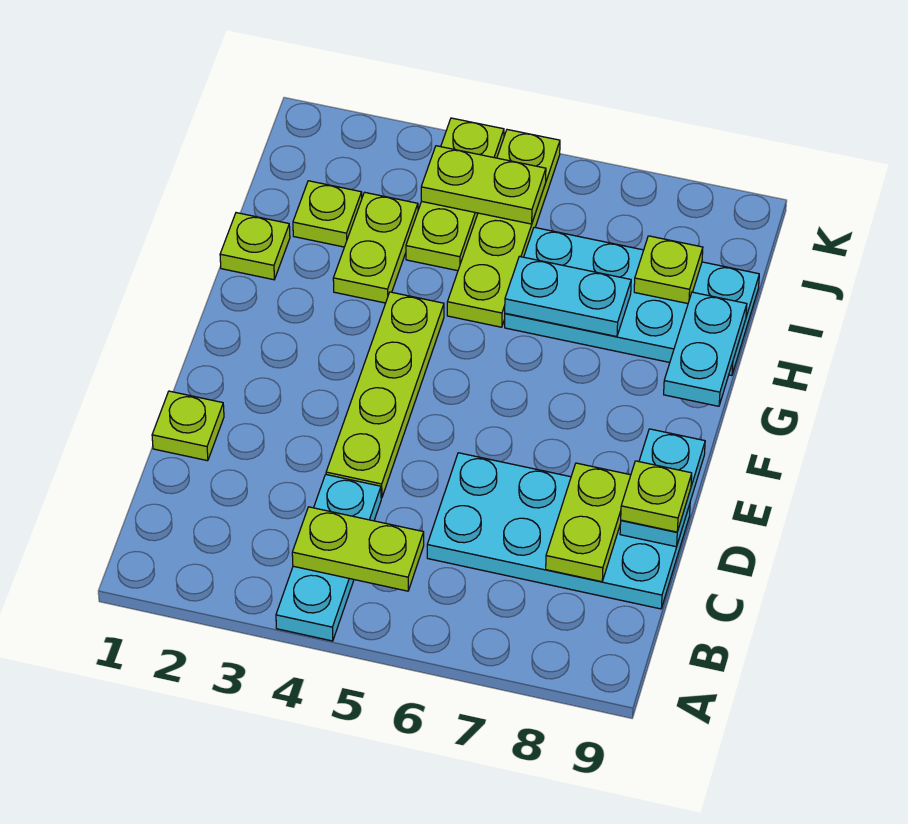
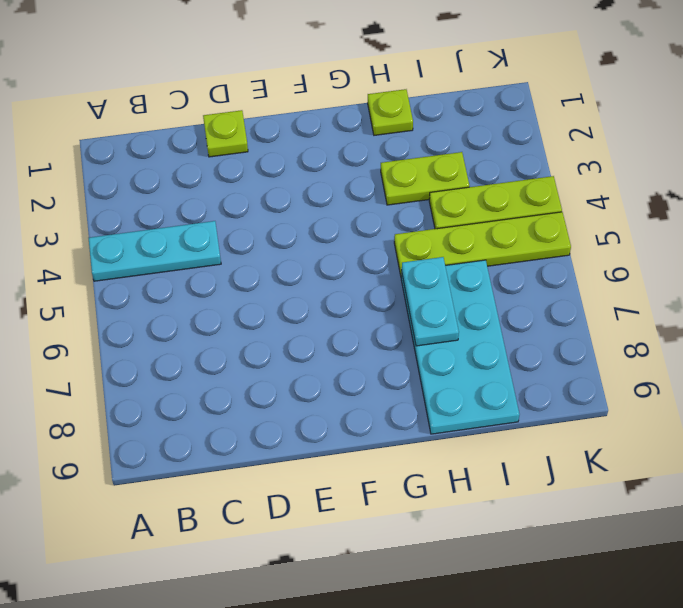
none -> cyan plate C6:D9 level 1
none -> lime plate D4:G4 level 1
none -> lime plate I2 level 1

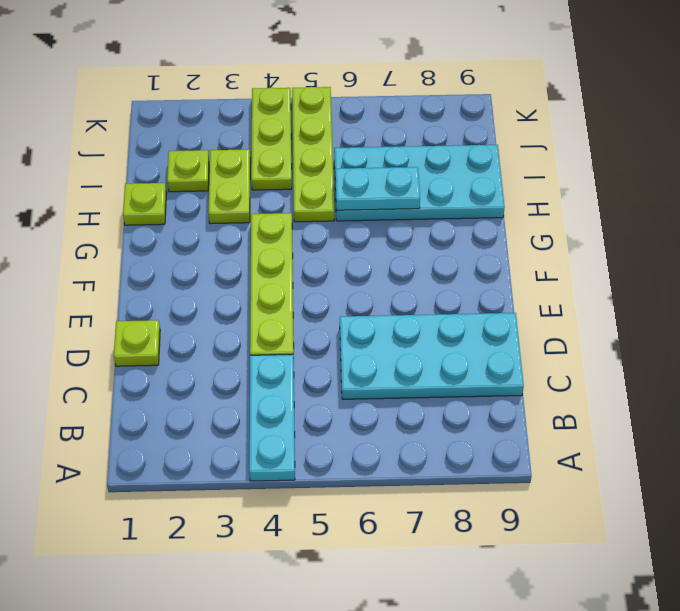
none -> lime plate B4:B5 level 2
none -> lime plate C8:D8 level 2
none -> cyan plate D9:E9 level 2

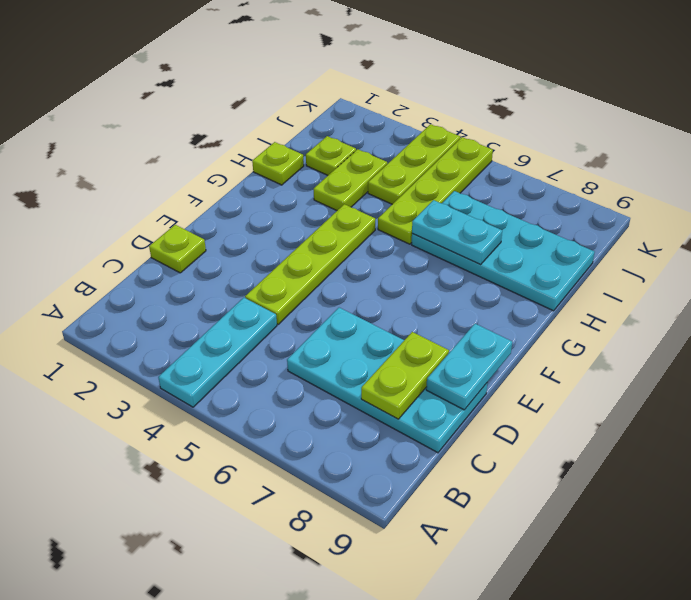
none -> lime plate B4:B5 level 2
none -> cyan plate G9:H9 level 2
none -> lime plate I8 level 2

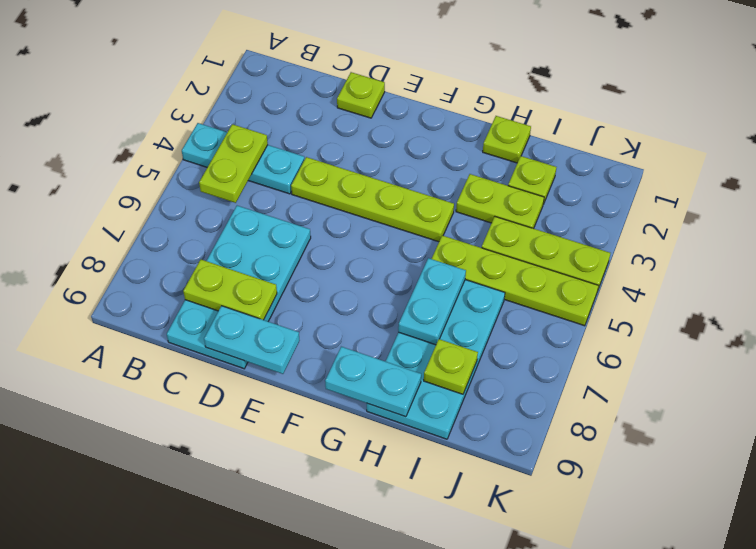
none -> lime plate J4:J5 level 2
none -> lime plate D9 level 3

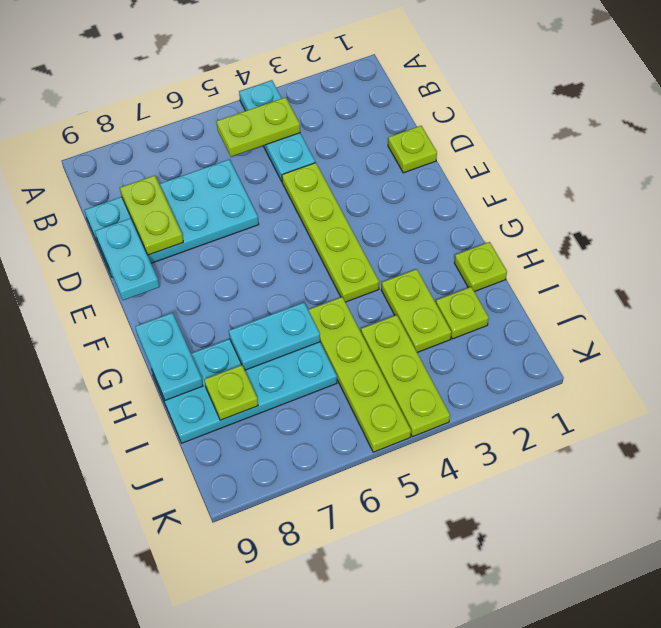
none -> lime plate J4:J5 level 2
none -> lime plate D9 level 3

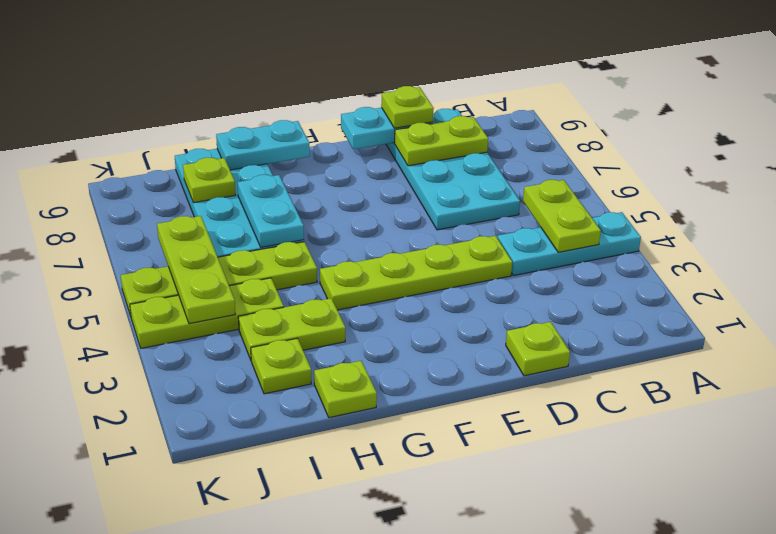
lime plate J4:J6 level 2 -> lime plate J4:J5 level 2

